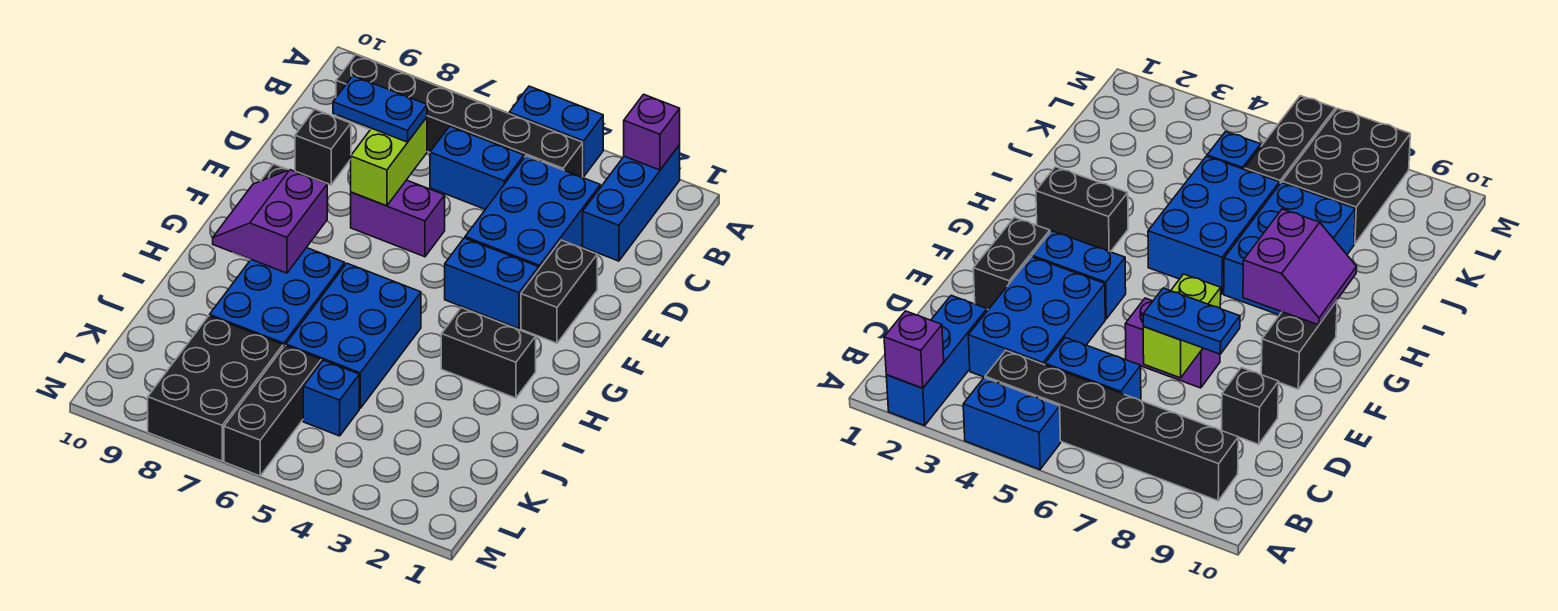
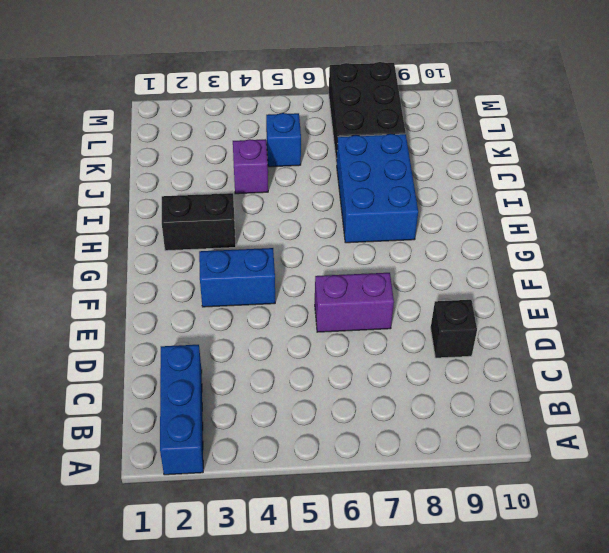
purple brick J4 level 1 -> purple brick A2 level 2
none -> blue brick A4:A5 level 1
none -> black brick B4:B9 level 1
none -> blue brick C3:E4 level 1

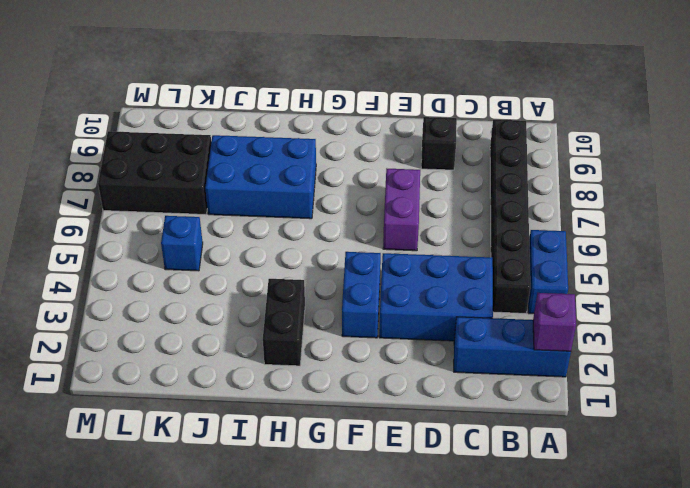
none -> blue brick C5:C6 level 1
none -> black brick E2:F2 level 1
none -> black brick F9:G9 level 1

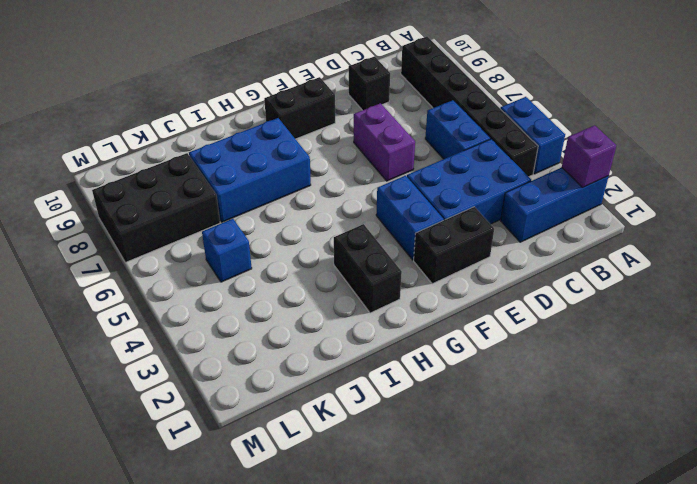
none -> blue brick H5:J6 level 1
none -> black brick K6:M6 level 1
none -> lime brick D7:E7 level 2

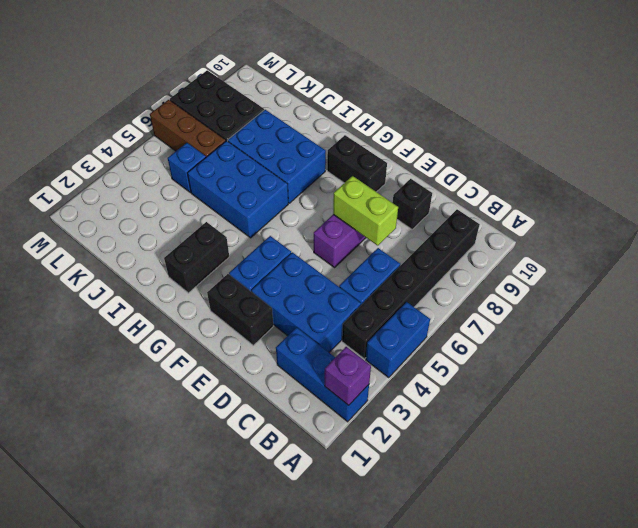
brown brick K6:M6 level 1 -> black brick K6:M6 level 1
none -> purple slope G8:H9 level 2 top 8
none -> blue plate D7:D8 level 3

